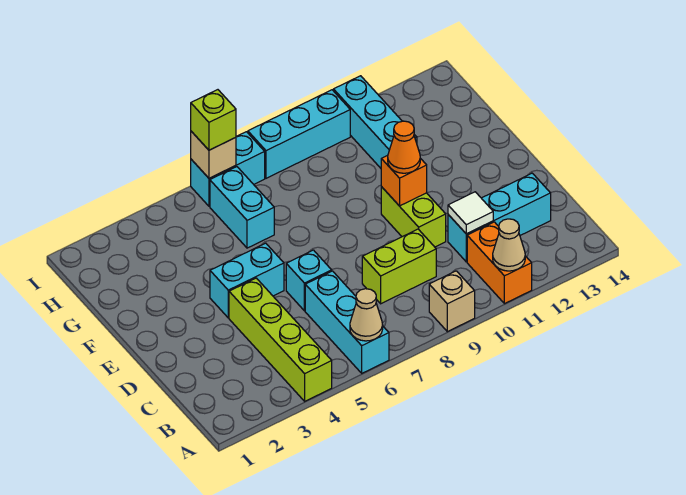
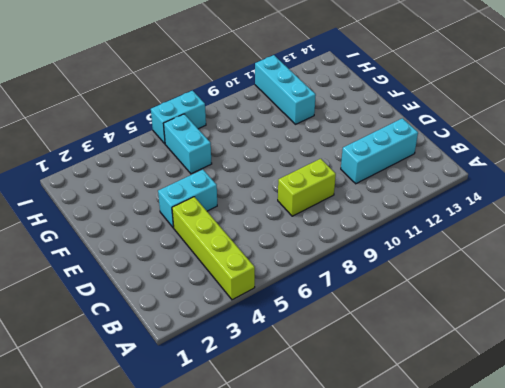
none -> cyan brick A6:C6 level 1
none -> tan brick A9 level 1
none -> orange brick A11:B11 level 1

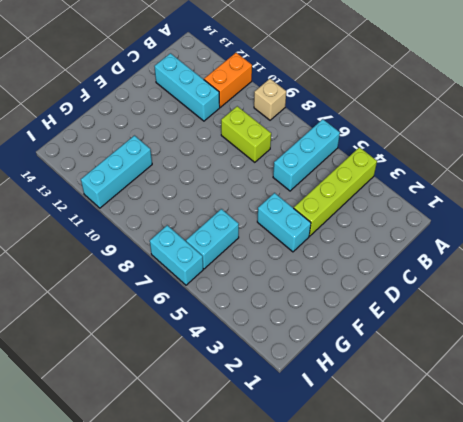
none -> cyan brick D6 level 1
none -> lime brick D10:E10 level 1
none -> cyan brick I8:I10 level 1

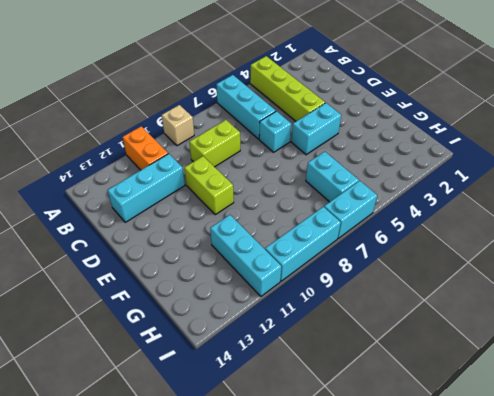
none -> tan cone A6 level 2
none -> tan cone A11 level 2
none -> white tile C11 level 2

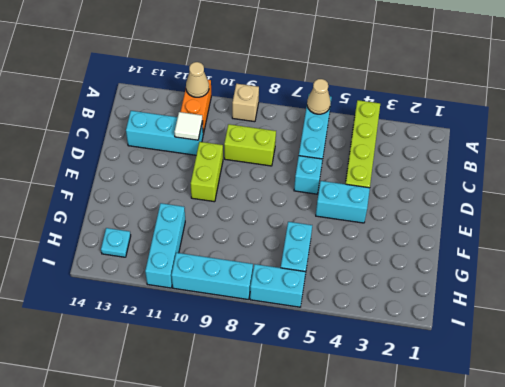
cyan plate H13 level 1 -> none
none -> orange brick E10 level 2
none -> tan brick I6 level 2
none -> orange cone E10 level 3

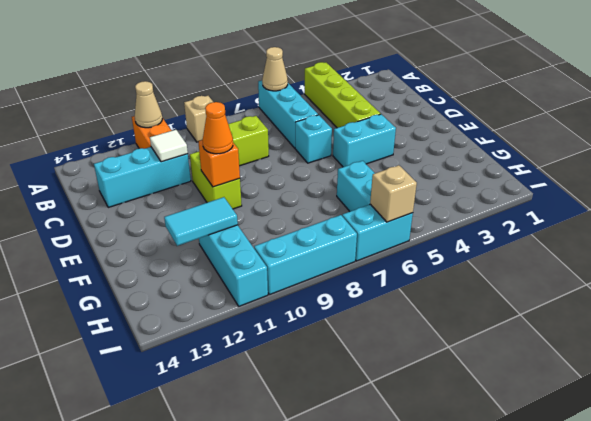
cyan tile G11:G12 level 2 -> none
none -> lime brick I6 level 3

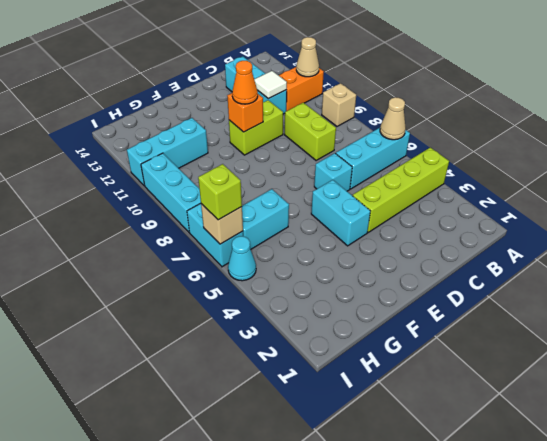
cyan cone I5 level 1 -> none

